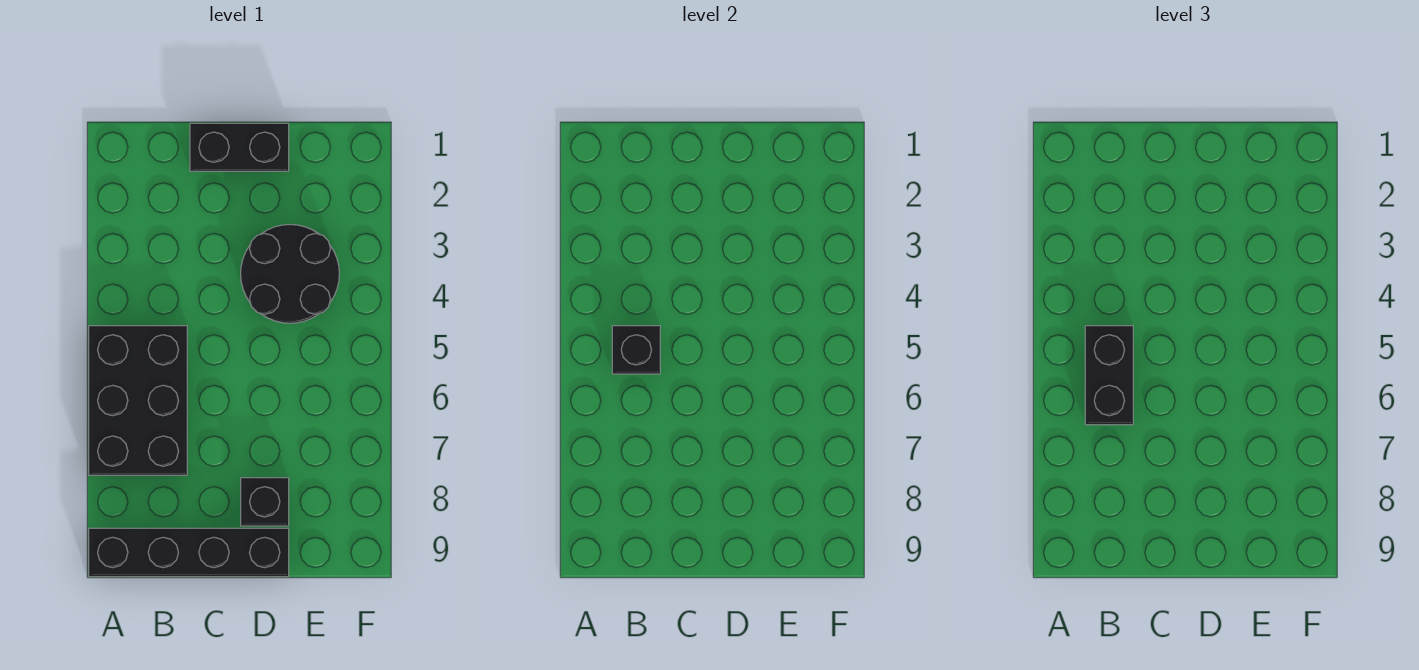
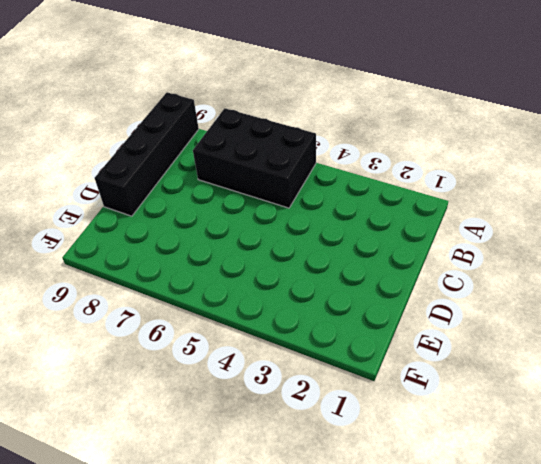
none -> black brick C1:D1 level 1
none -> black round brick D3:E4 level 1

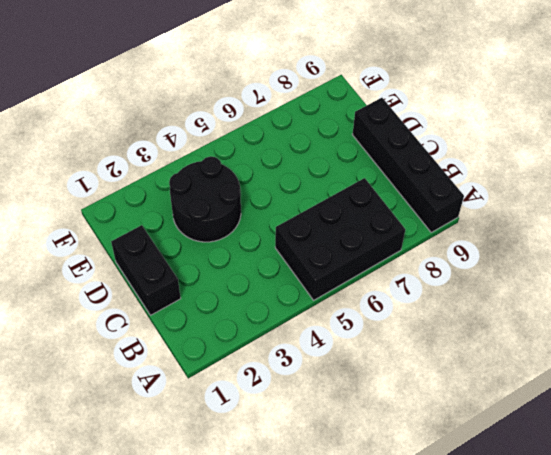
none -> black brick D8 level 1
none -> black brick B5 level 2

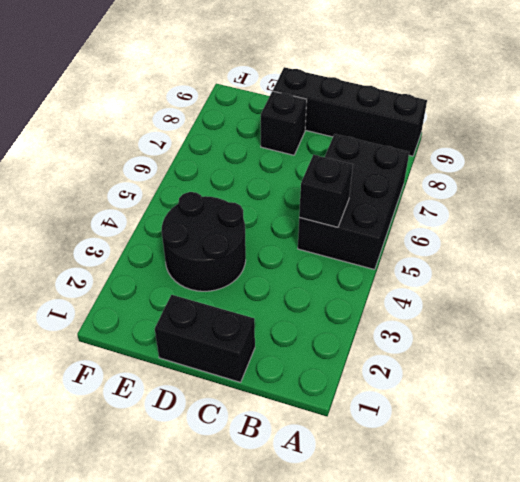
none -> black brick B5:B6 level 3

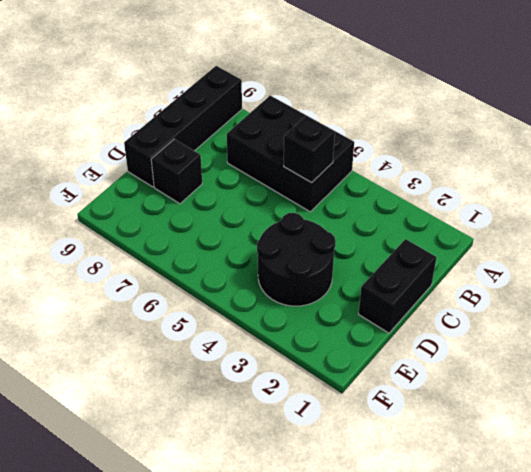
none -> black brick B5:B6 level 3

